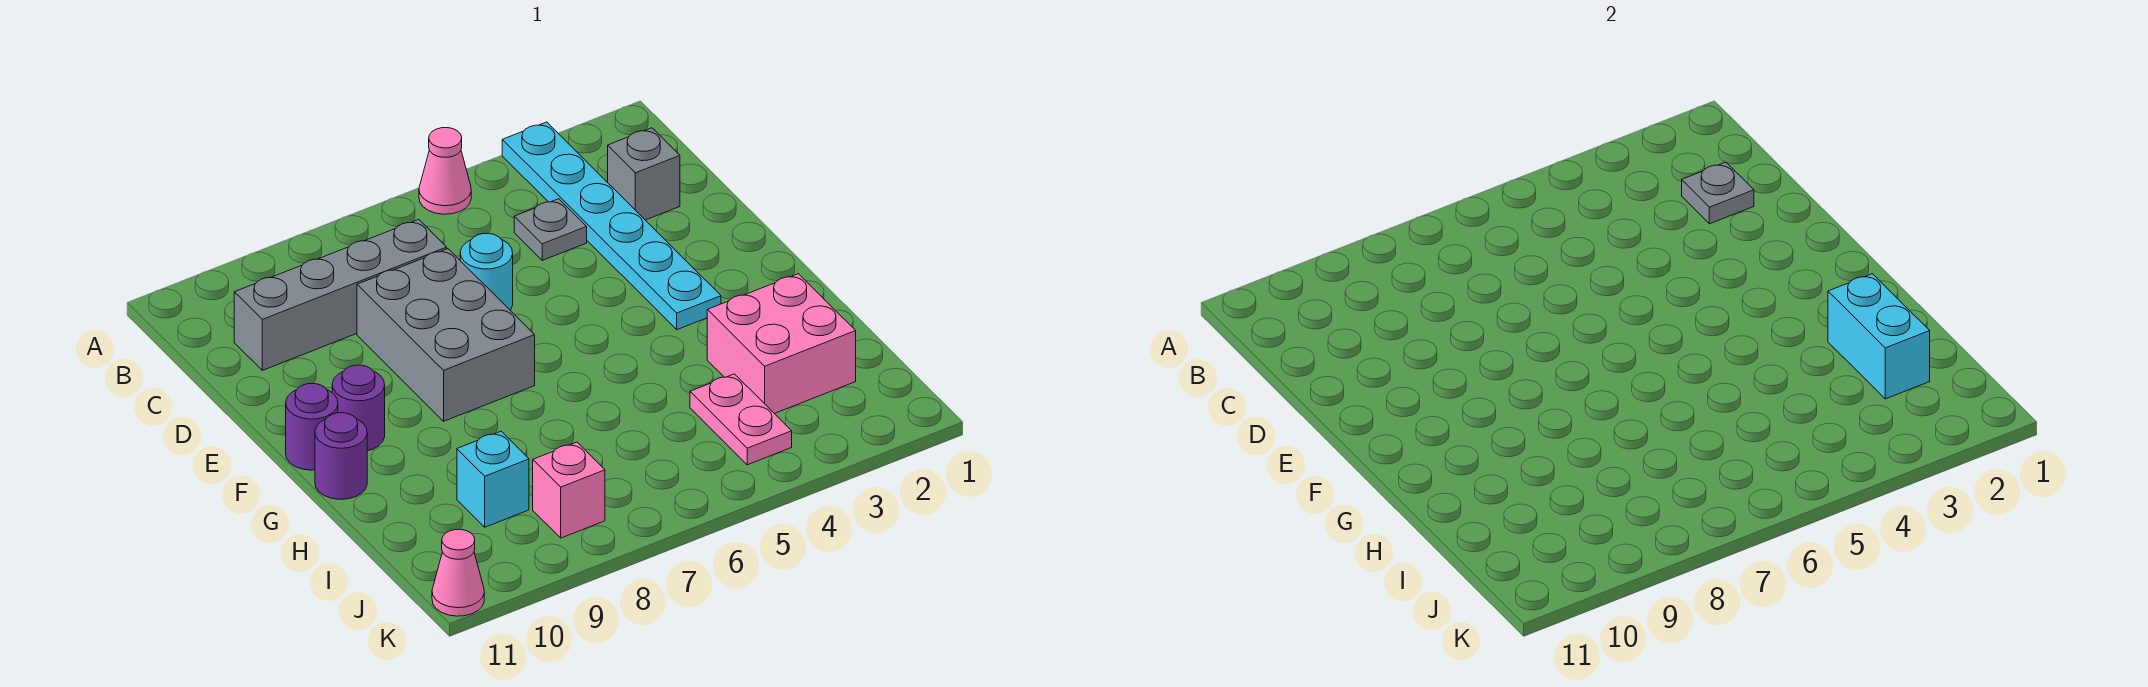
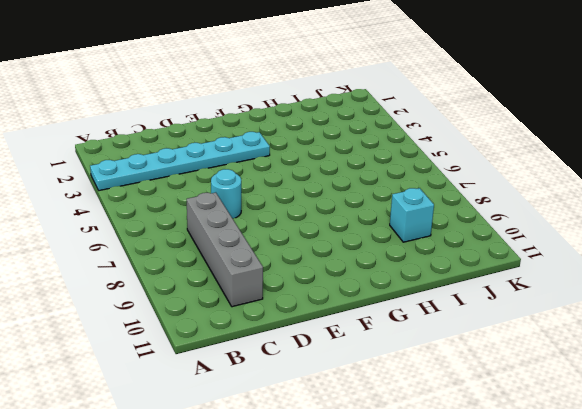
none -> pink cone A5 level 1
none -> grey brick C2 level 1
none -> grey plate C4 level 1

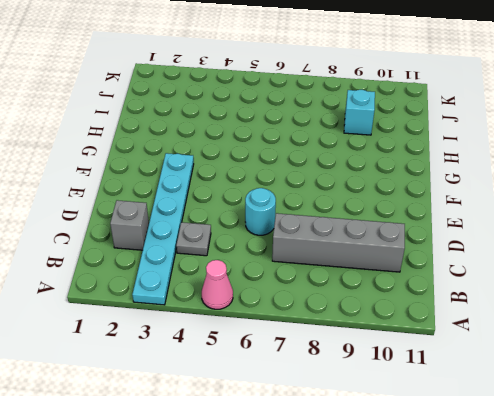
none -> grey brick D7:F8 level 1
none -> purple round brick F10 level 1
none -> purple round brick F11 level 1

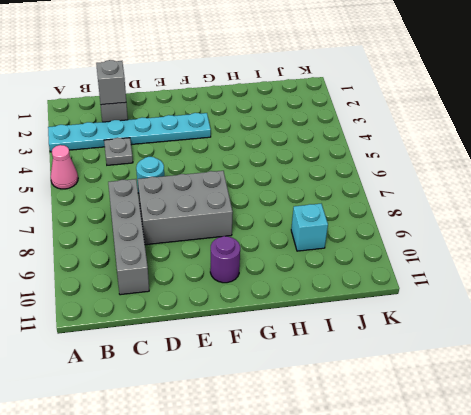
grey brick C2 level 2 -> grey plate C2 level 2
none -> purple round brick F11 level 1
none -> purple round brick G11 level 1
none -> pink brick H2:I3 level 1

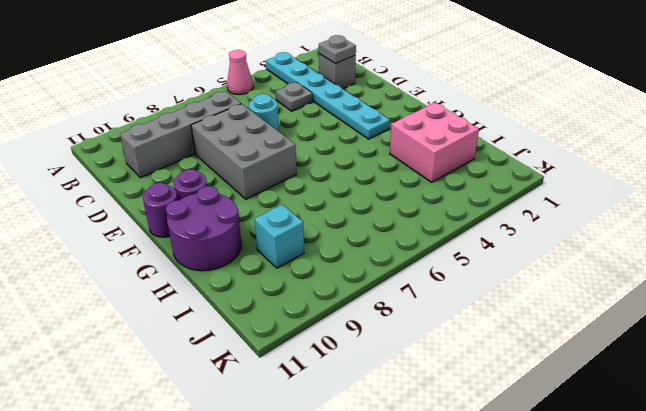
purple round brick G10:H11 level 1 -> purple round brick G11 level 1
none -> pink plate I4:J4 level 1
none -> pink brick J8 level 1
none -> pink cone K11 level 1

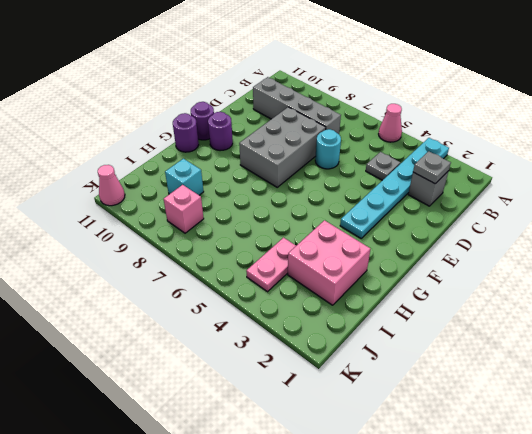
none -> cyan brick H2:I2 level 2

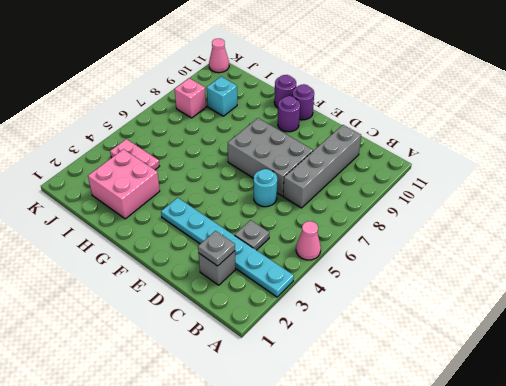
none -> cyan brick H2:I2 level 2

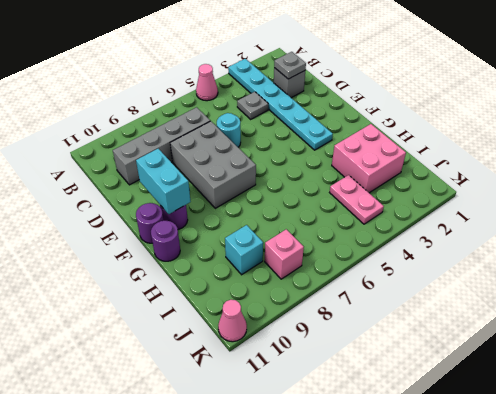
cyan brick E10:F10 level 2 -> cyan brick H2:I2 level 2

